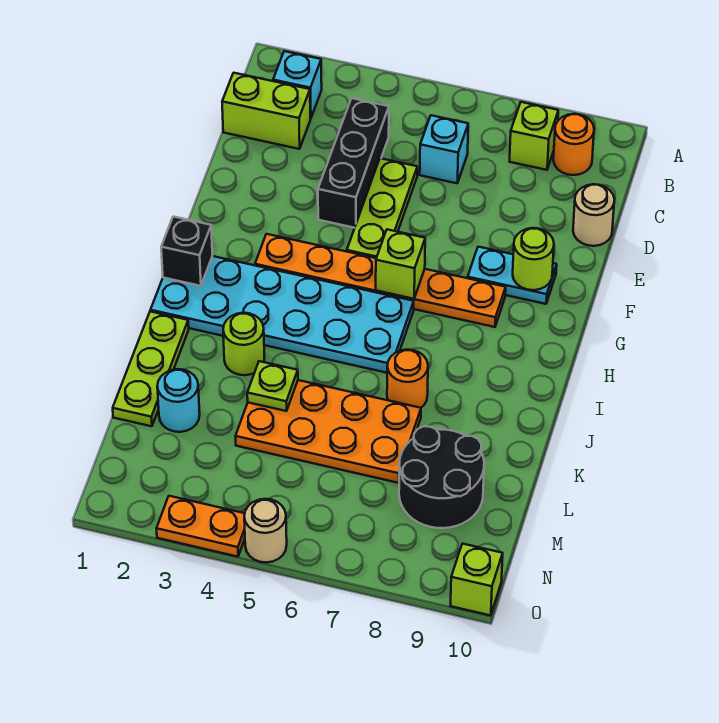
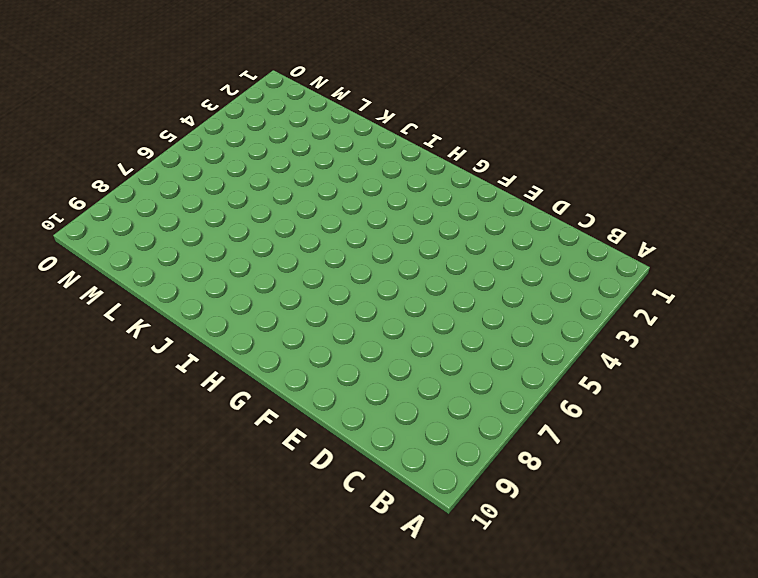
none -> cyan brick B2 level 1
none -> lime brick B8 level 1
none -> orange round brick B9 level 1

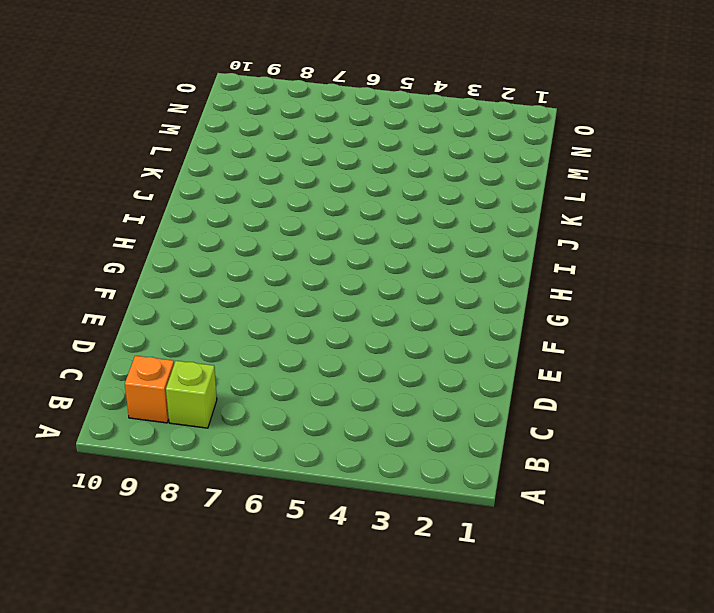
orange brick B9 level 1 -> orange round brick B9 level 1
none -> cyan brick B2 level 1
none -> lime brick C1:C2 level 1
none -> black brick C4:E4 level 1

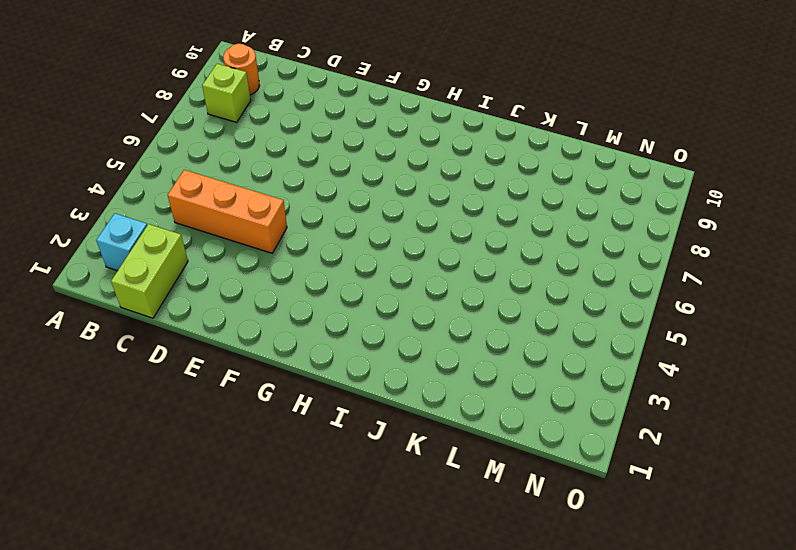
orange brick C4:E4 level 1 -> black brick C4:E4 level 1
none -> cyan brick C6 level 1
none -> lime plate D5:F5 level 1
none -> tan round brick D10 level 1

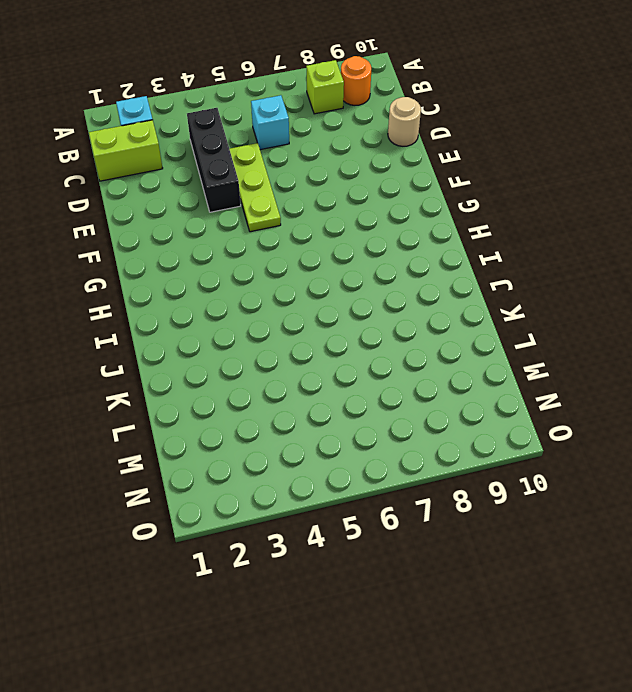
none -> cyan plate F8:F9 level 1
none -> orange plate G3:G8 level 1
none -> cyan plate H1:I6 level 1

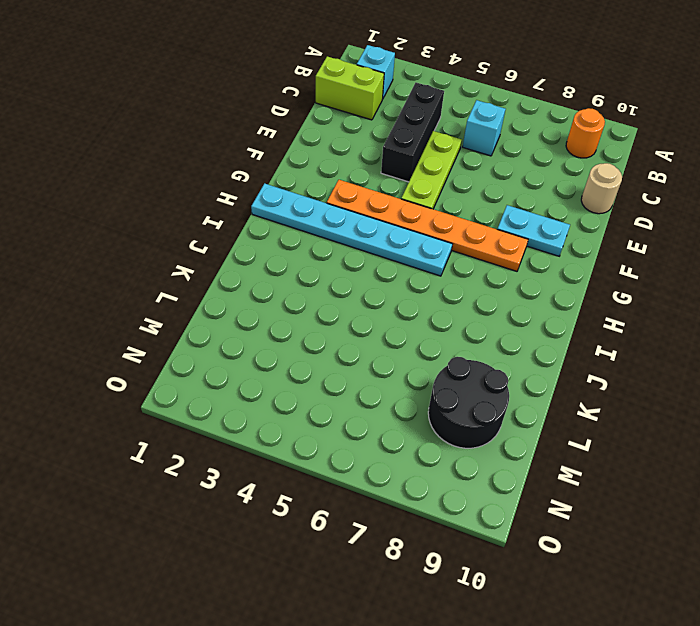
cyan plate H1:H6 level 1 -> cyan plate H1:I6 level 1
none -> lime brick B8 level 1
none -> lime plate J1:L1 level 1
none -> lime round brick J3 level 1

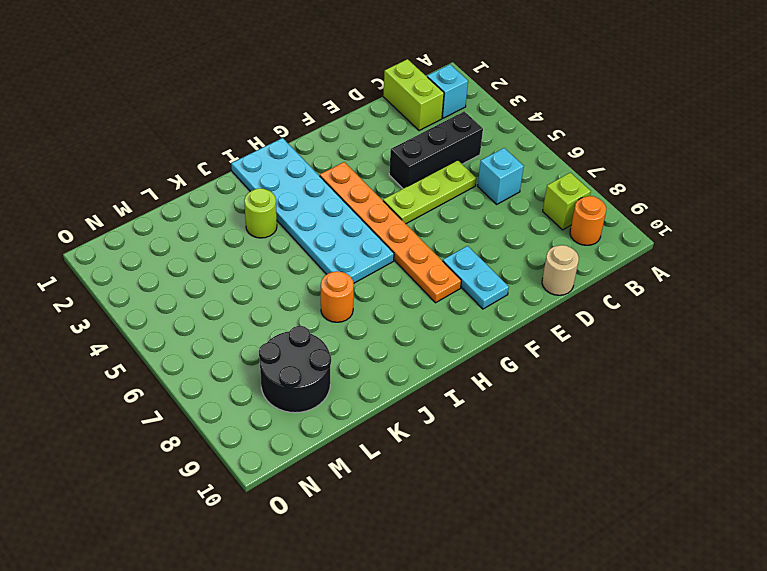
none -> lime plate J1:L1 level 1
none -> orange plate K4:L7 level 1
none -> cyan round brick L2 level 1

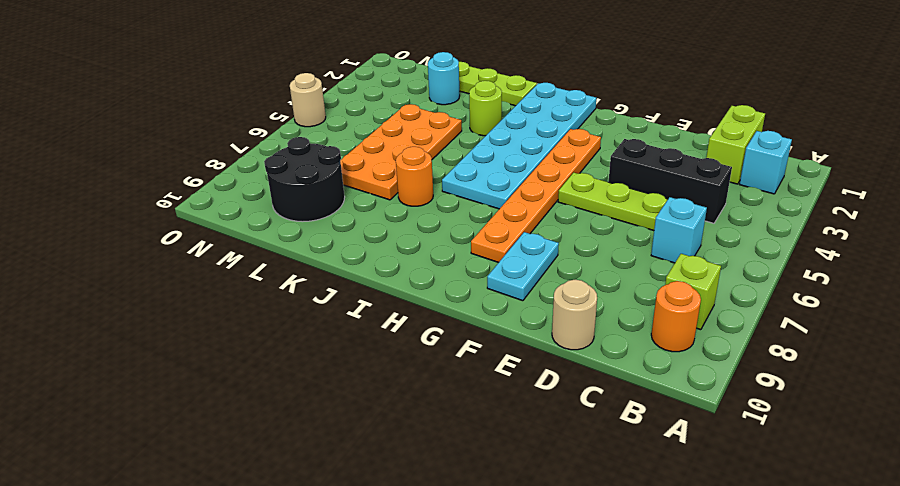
none -> orange plate O3:O4 level 1
none -> lime brick O10 level 1
none -> lime round brick F9 level 2

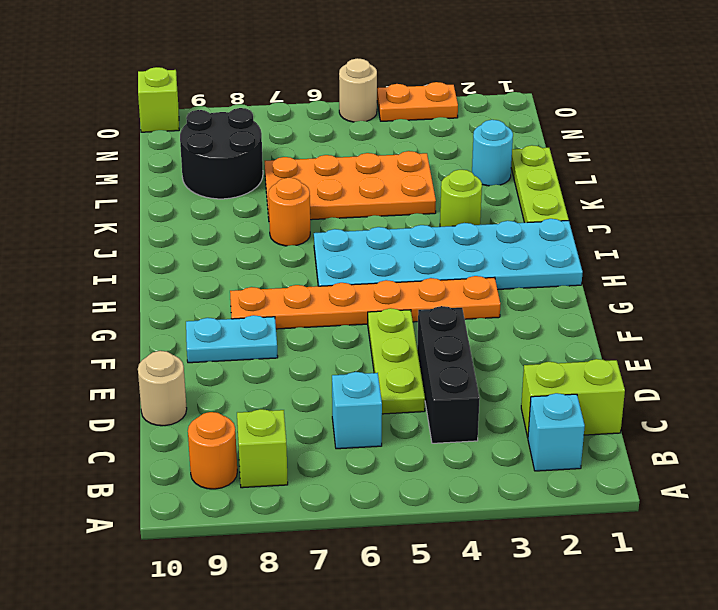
none -> lime round brick F9 level 2
none -> lime brick G6 level 2
none -> black brick H1 level 2

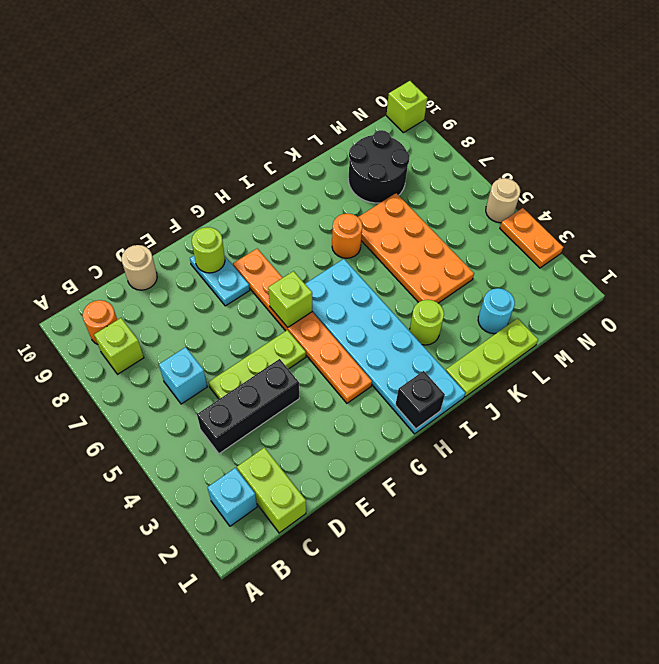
none -> lime plate K4 level 2

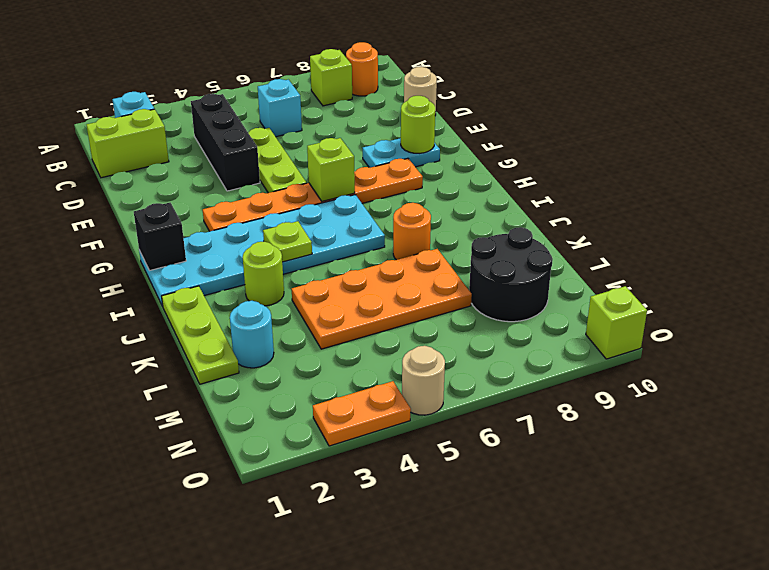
lime plate I4 level 2 -> lime plate K4 level 2

